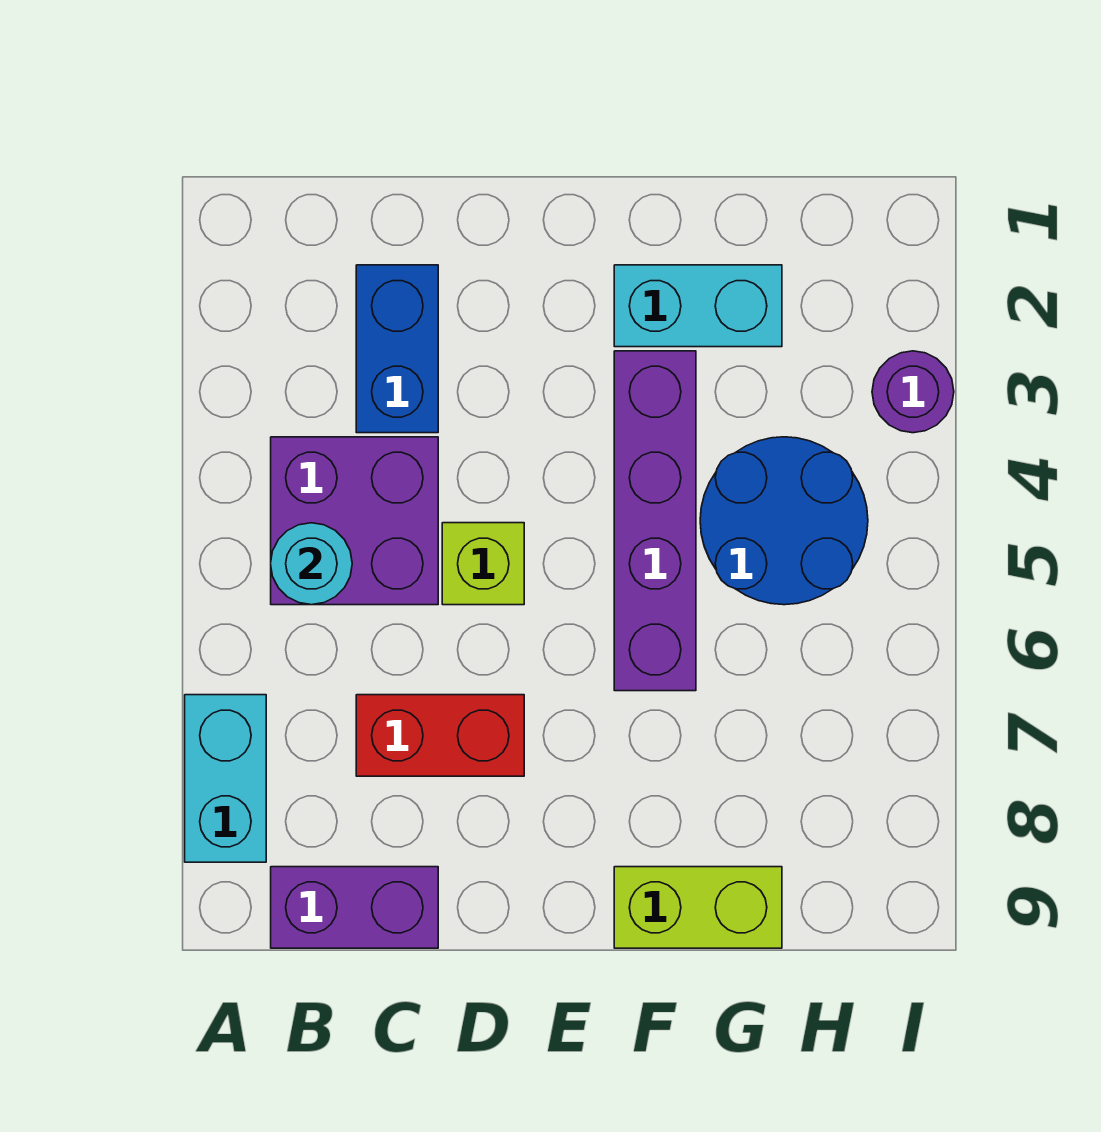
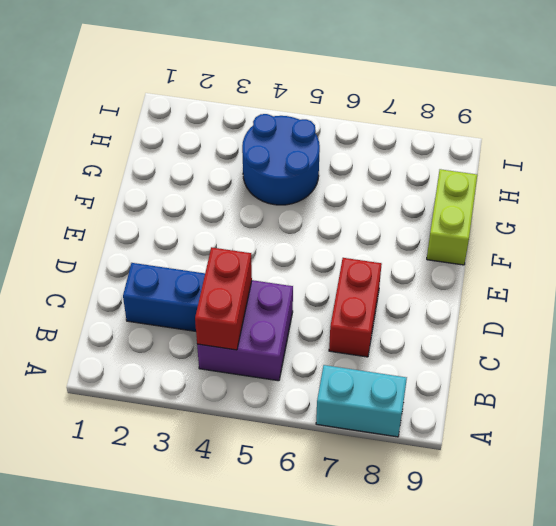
red brick B4:C4 level 2 -> none
none -> purple brick B9:C9 level 1
none -> lime brick D5 level 1
none -> cyan brick F2:G2 level 1

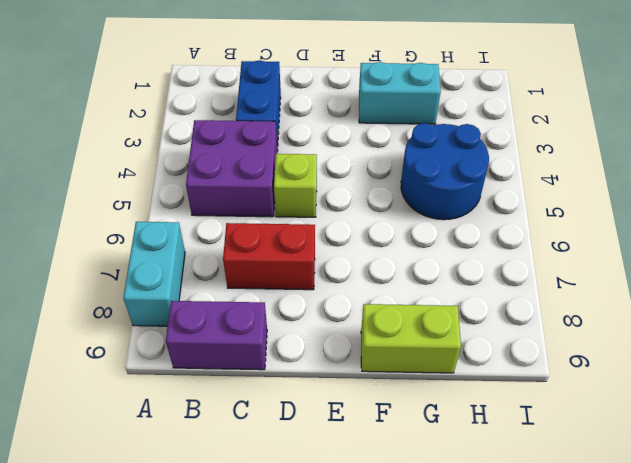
none -> purple brick F3:F6 level 1
none -> purple round brick I3 level 1
none -> cyan round brick B5 level 2

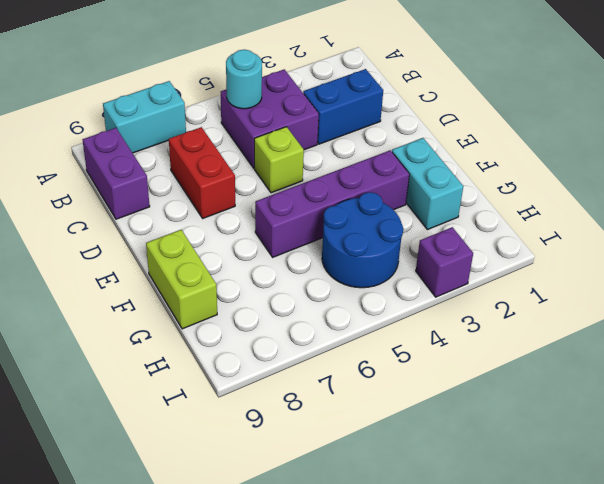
purple brick I3 level 1 -> purple round brick I3 level 1

